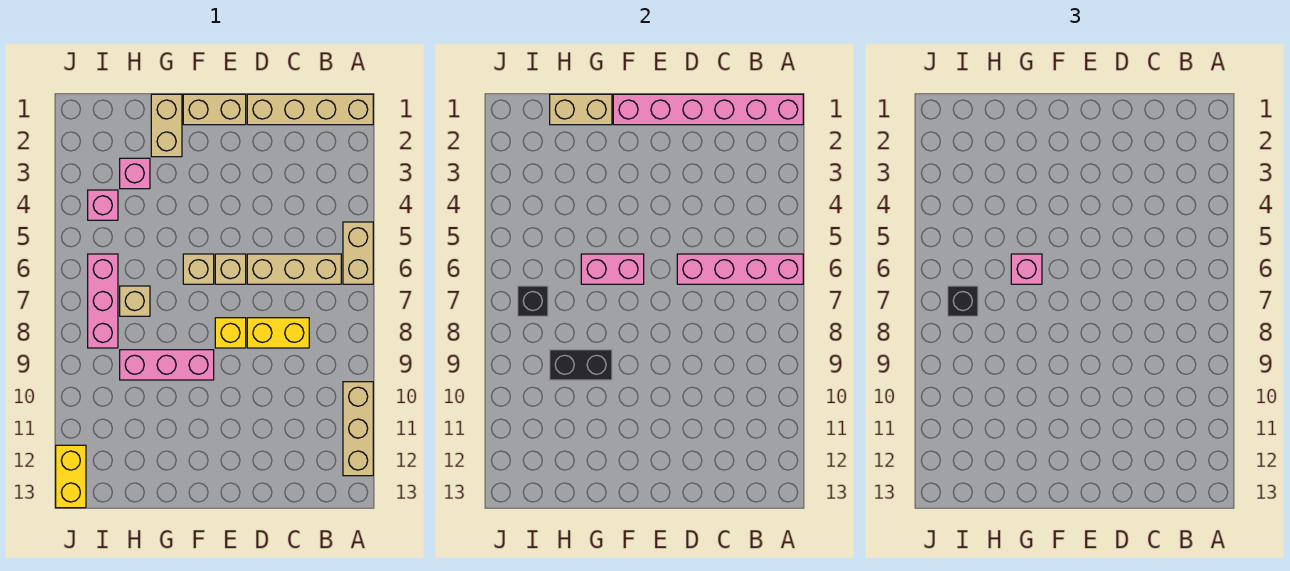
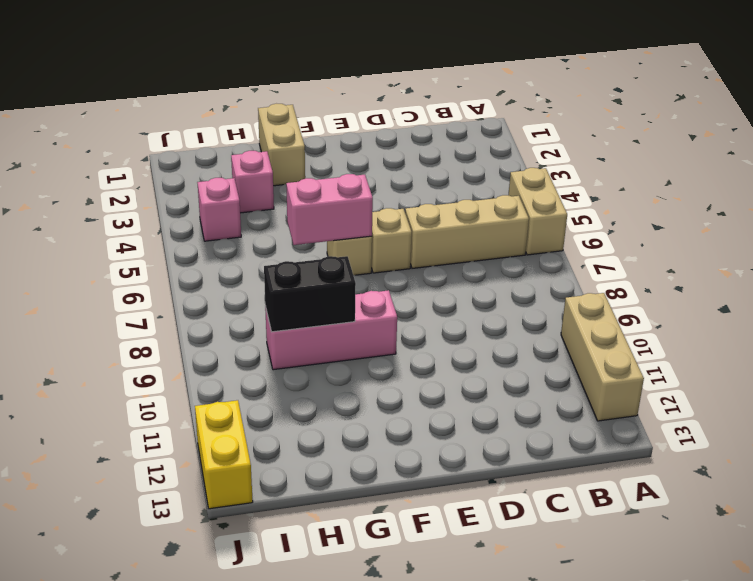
none -> tan brick A1:D1 level 1
none -> yellow brick C8:D8 level 1
none -> tan brick E1:F1 level 1

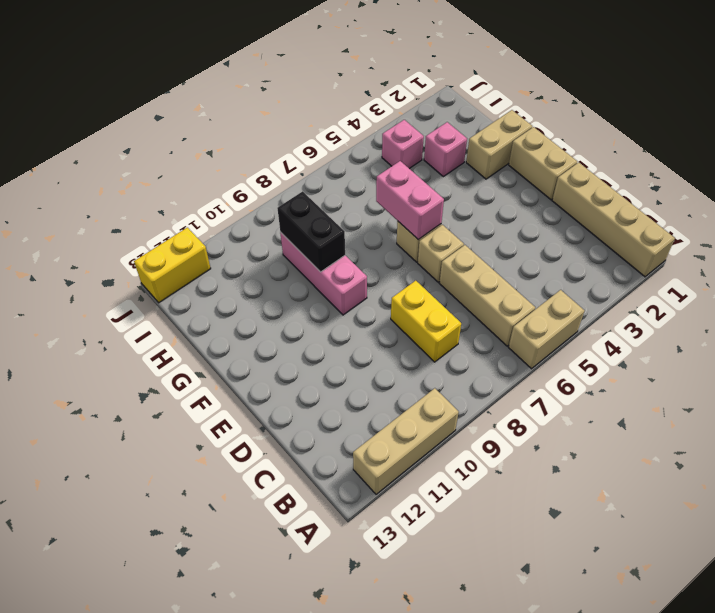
none -> yellow brick E8 level 1
none -> tan brick H7 level 1
none -> pink brick I6:I8 level 1

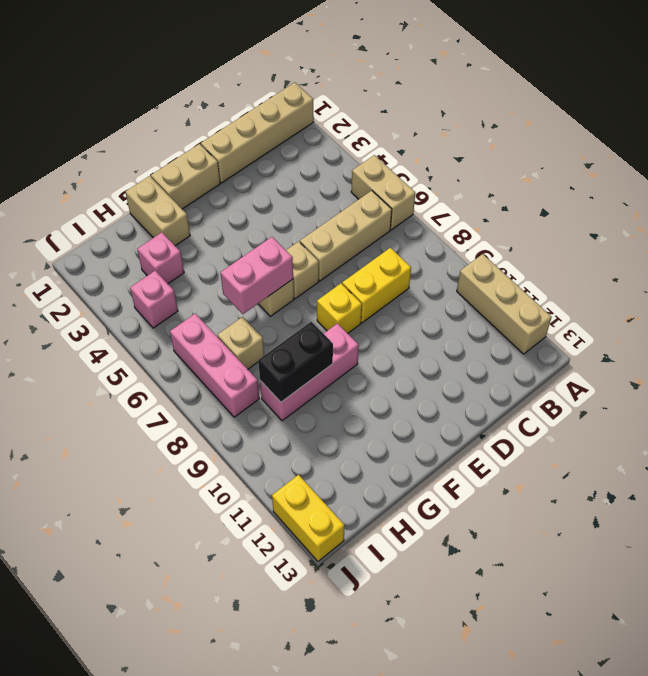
none -> pink brick A1:F1 level 2
none -> pink brick A6:D6 level 2
none -> tan brick G1:H1 level 2

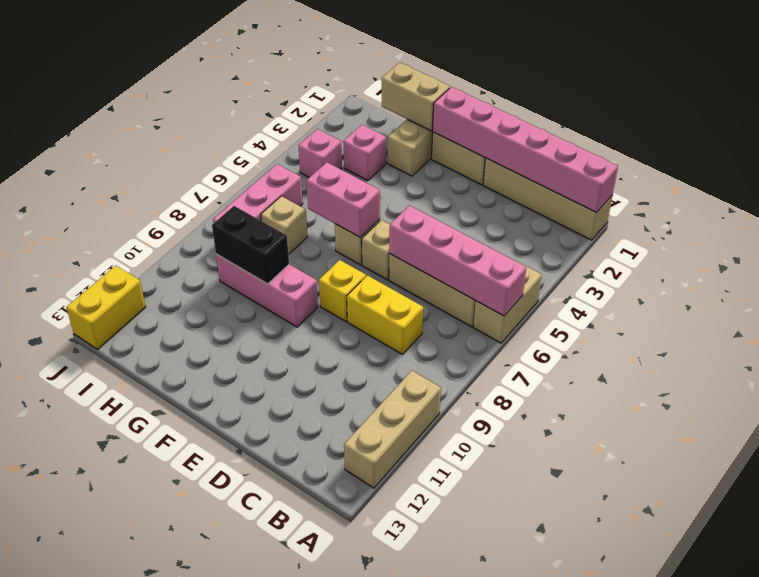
none -> black brick I7 level 2
none -> pink brick G6 level 3
none -> black brick I7 level 3

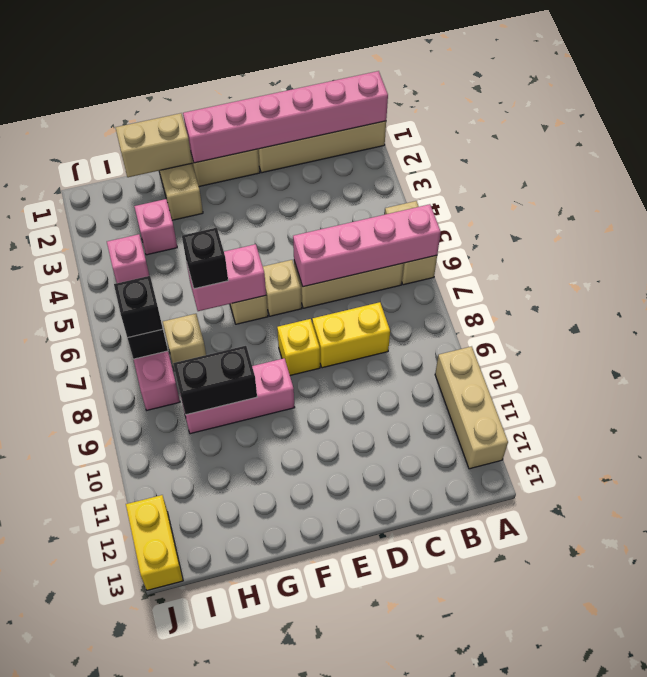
black brick G6 level 3 -> pink brick G6 level 3

